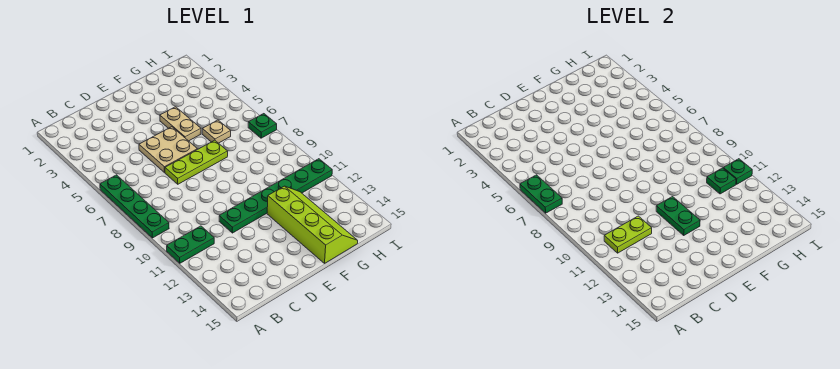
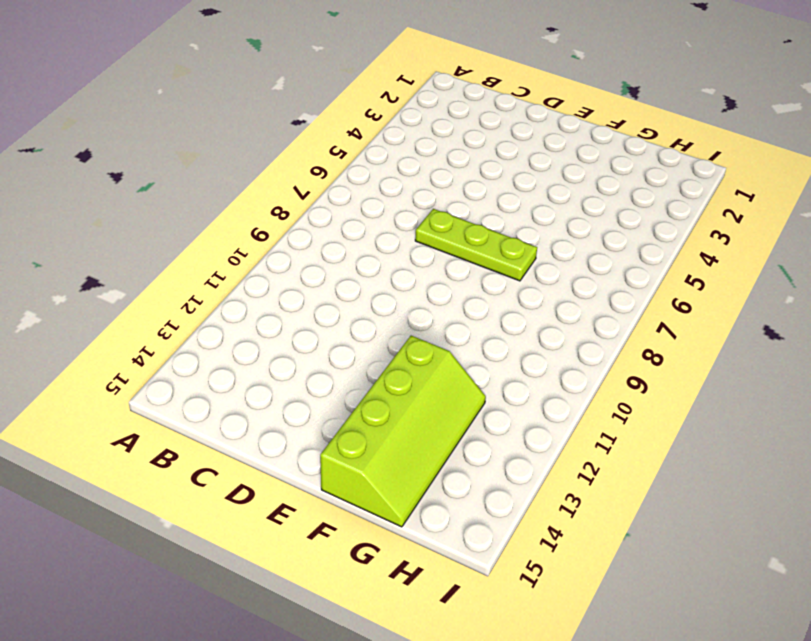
none -> green plate A6:A9 level 1
none -> green plate A11:B11 level 1
none -> tan plate D5:E6 level 1

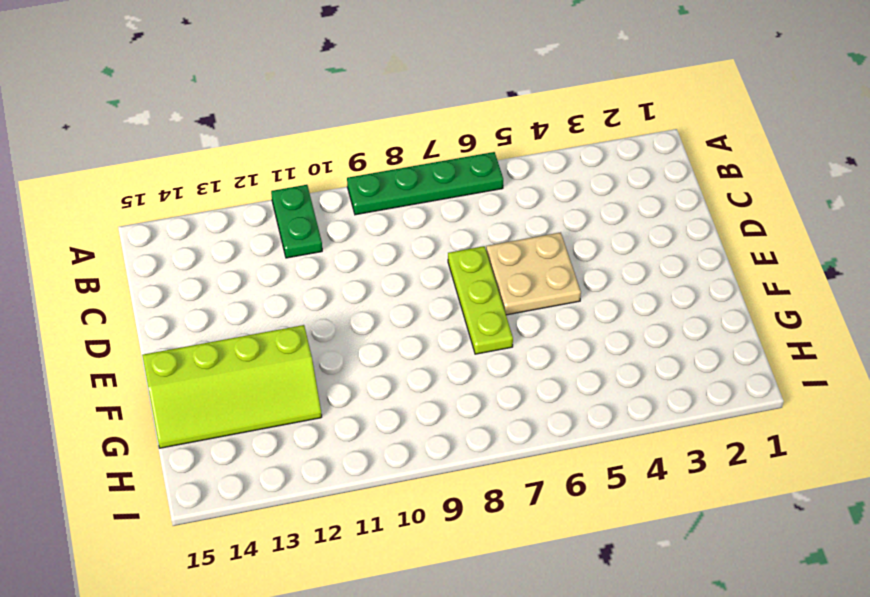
none -> green plate D11:I11 level 1
none -> tan plate F4:F5 level 1
none -> tan plate G6 level 1

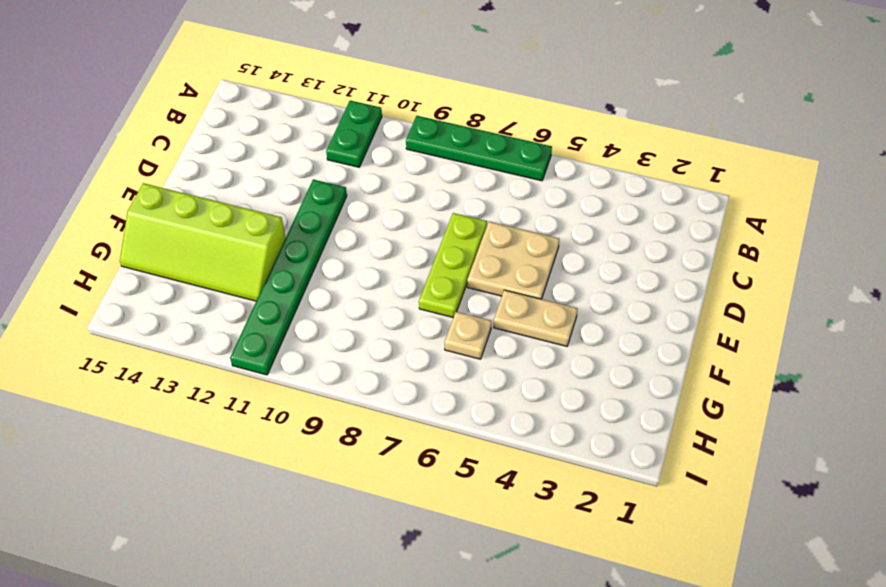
none -> green plate I7 level 1
none -> green plate A6:A7 level 2
none -> lime plate B11:C11 level 2

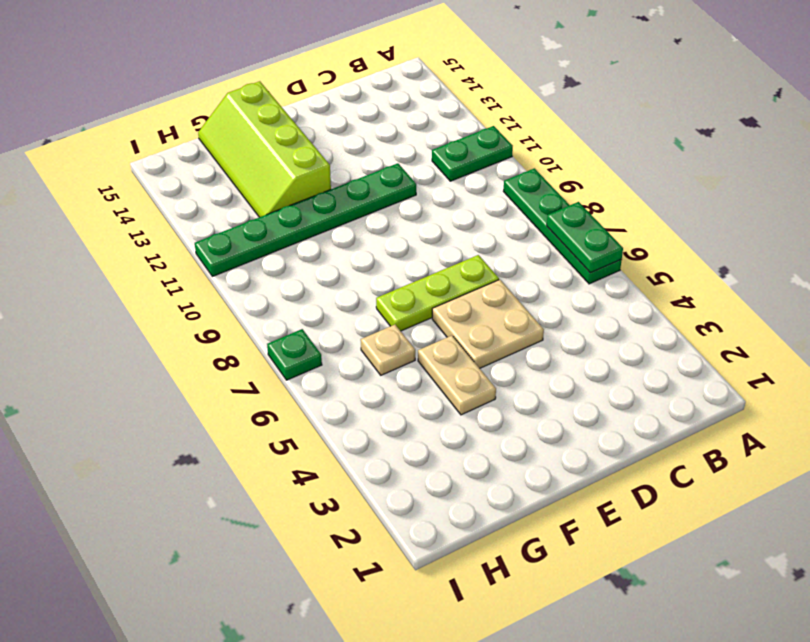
none -> lime plate B11:C11 level 2
none -> green plate E11:E12 level 2
none -> green plate H11 level 2

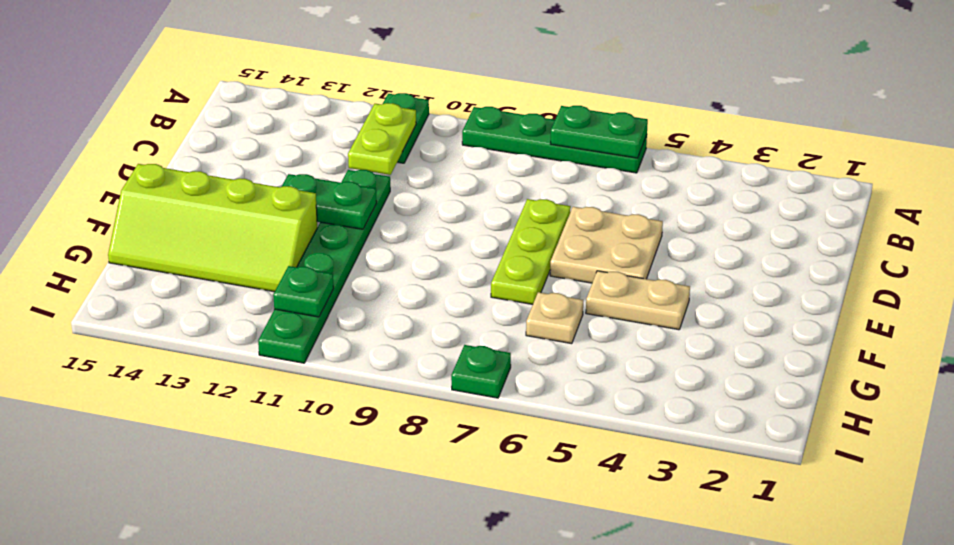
none -> green plate I11 level 2

